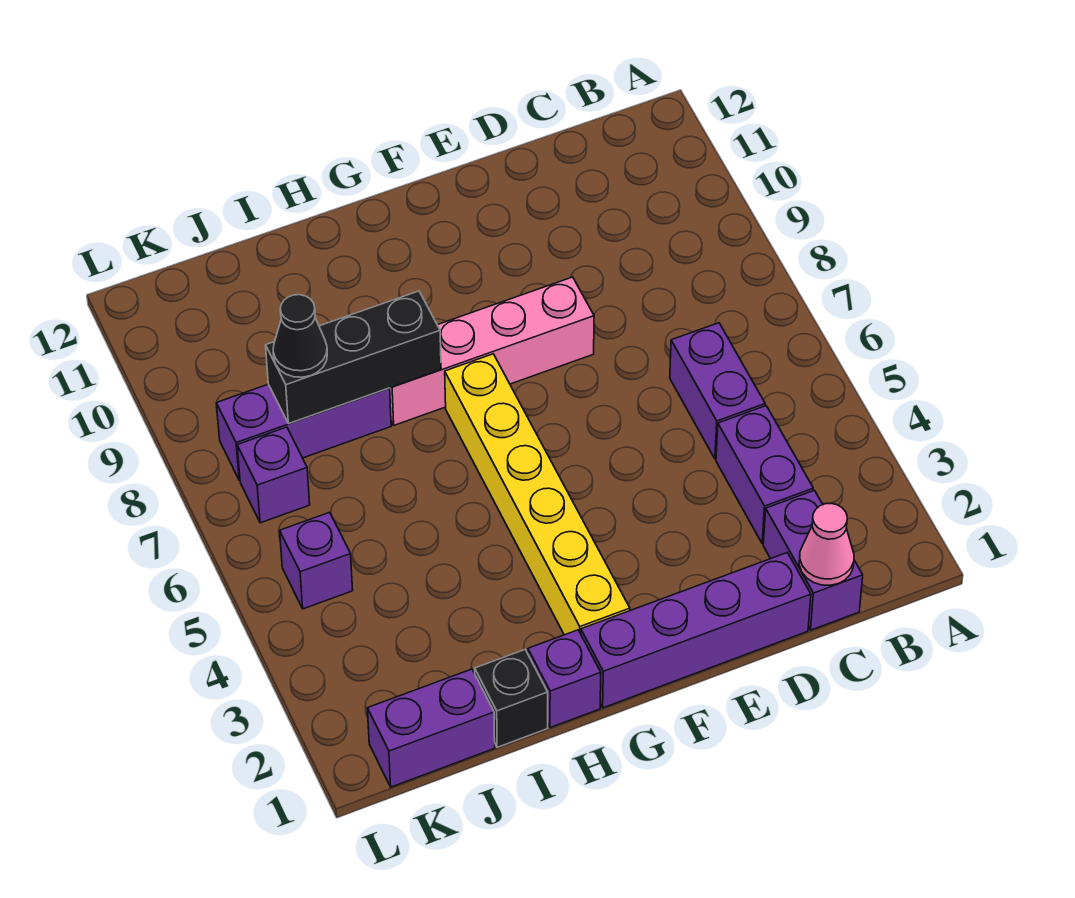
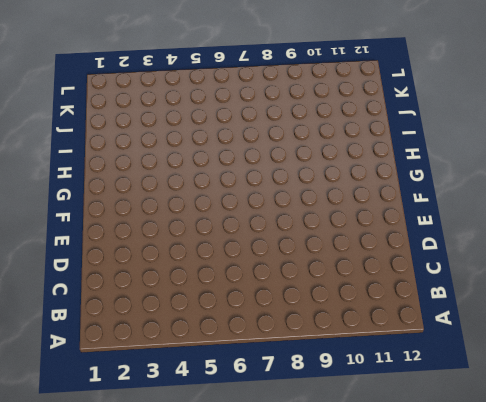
none -> purple brick C1:C2 level 1
none -> purple brick C3:C4 level 1
none -> purple brick C5:C6 level 1

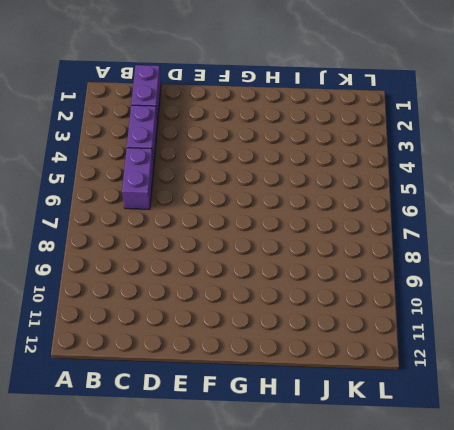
none -> purple brick D1:G1 level 1
none -> pink brick E8:H8 level 1
none -> yellow brick G2:G7 level 1

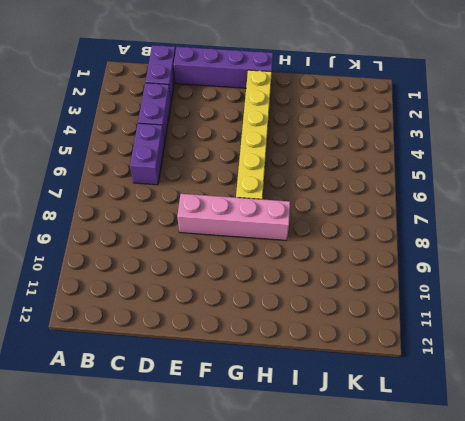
none -> purple brick H1 level 1
none -> black brick I1 level 1
none -> purple brick I8:K8 level 1

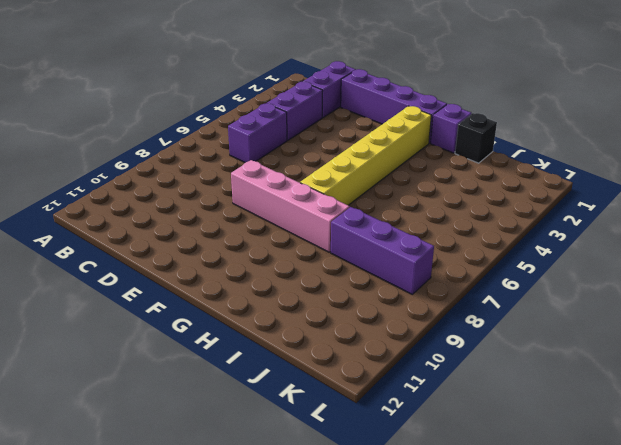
none -> purple brick J1:K1 level 1
none -> purple brick K5 level 1
none -> purple brick K7 level 1

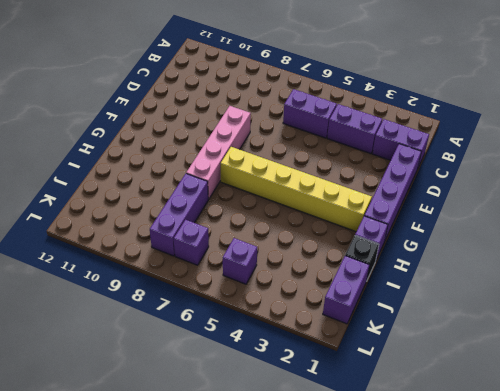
none -> pink cone C1 level 2
none -> black brick H8:J8 level 2
none -> black cone J8 level 3

